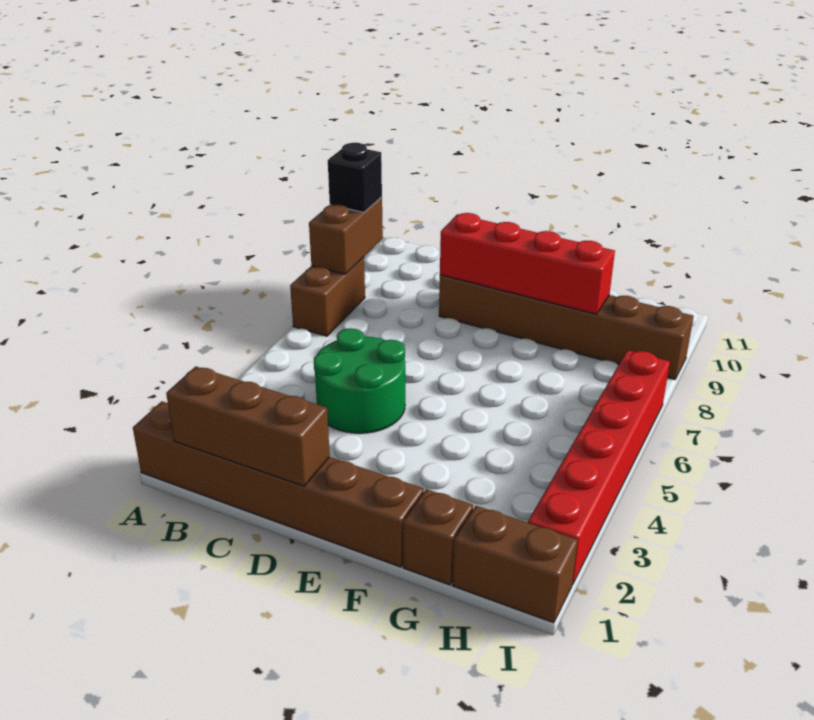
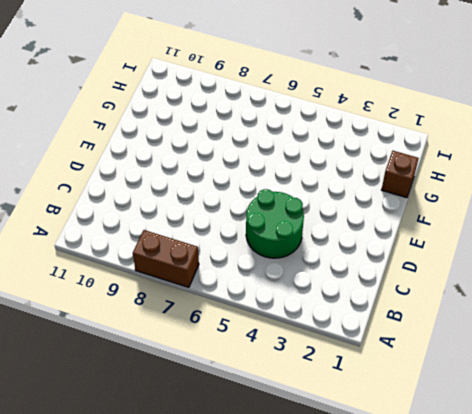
none -> brown brick A1:F1 level 1
none -> brown brick D9:I9 level 1

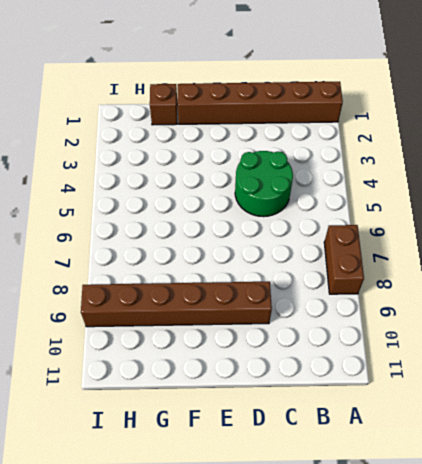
none -> brown brick H1:I1 level 1
none -> red brick I2:I7 level 1

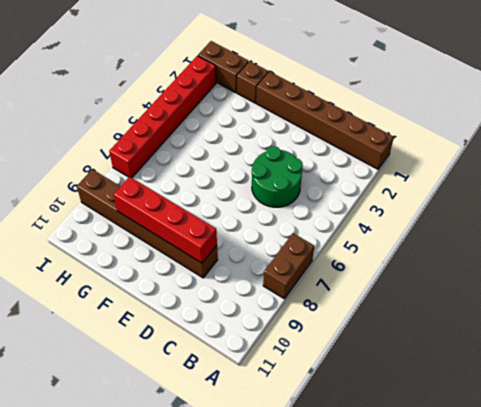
none -> brown brick A8:A9 level 2
none -> brown brick B1:D1 level 2

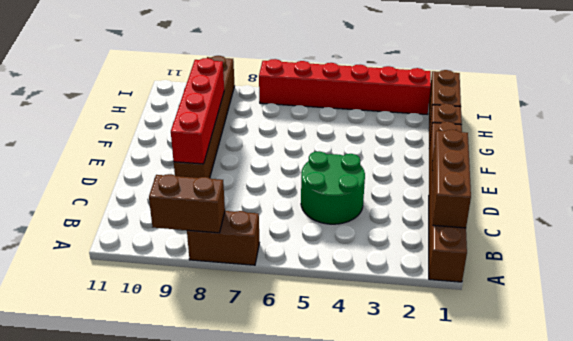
none -> black brick A9 level 3

